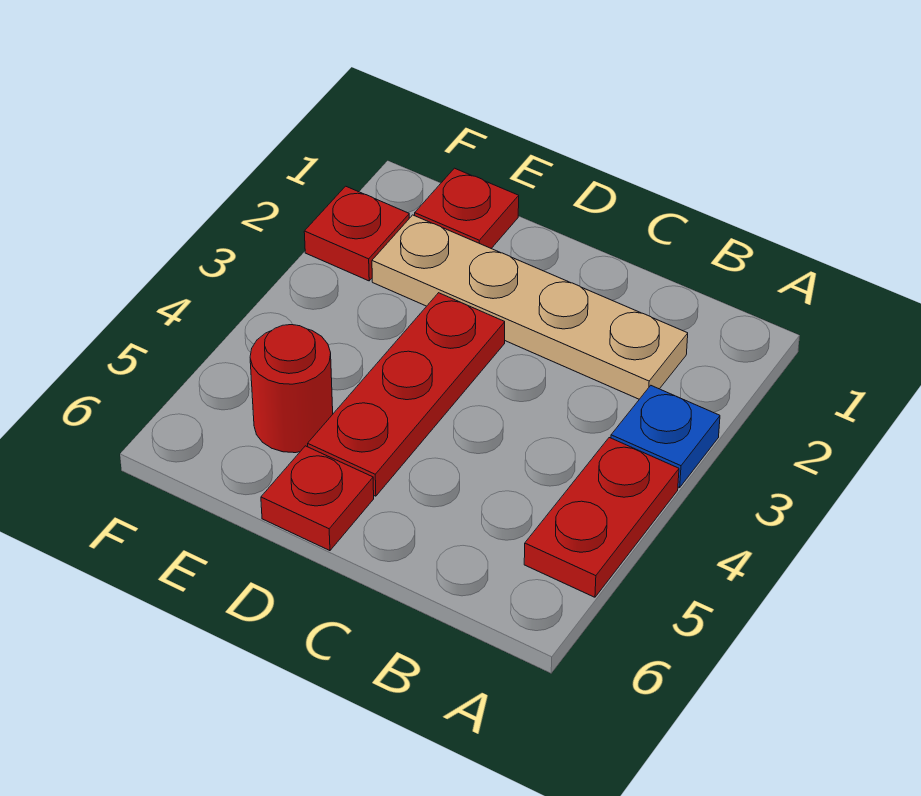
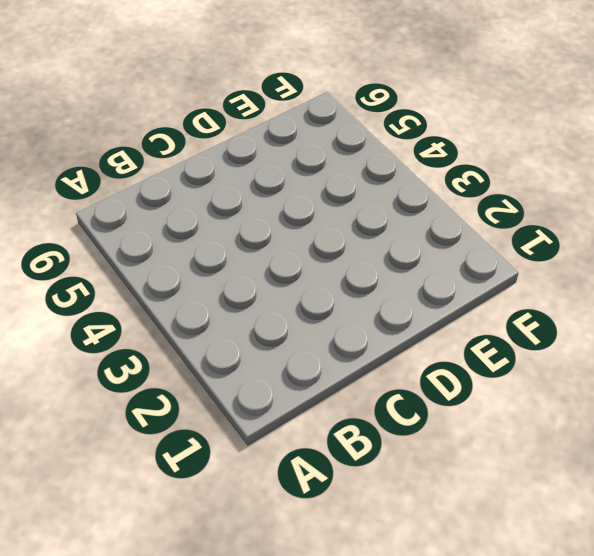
none -> blue plate A3 level 1
none -> red plate A4:A5 level 1

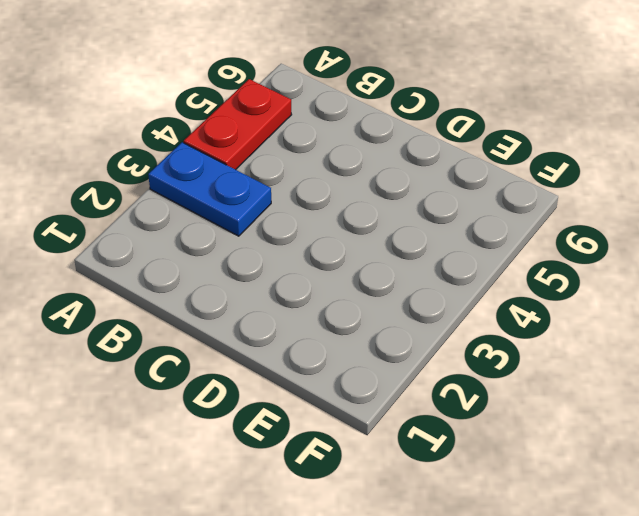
blue plate A3:B3 level 1 -> blue plate A3 level 1
none -> tan plate B2:E2 level 1
none -> red plate D3:D5 level 1

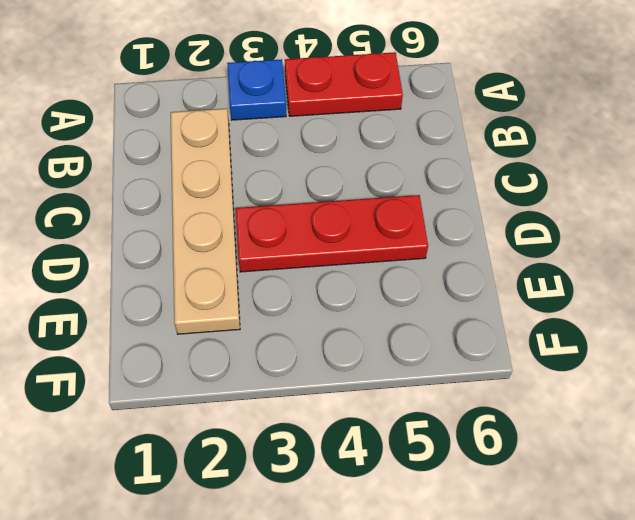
none -> red plate D6 level 1
none -> red plate E1 level 1

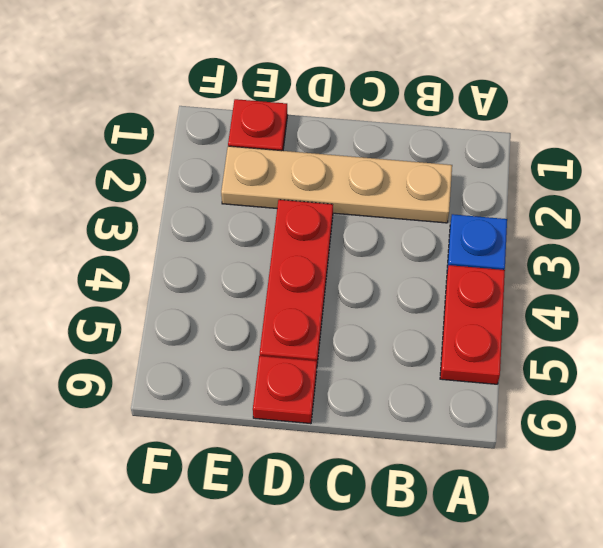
none -> red round brick E5 level 1
none -> red plate F2 level 1

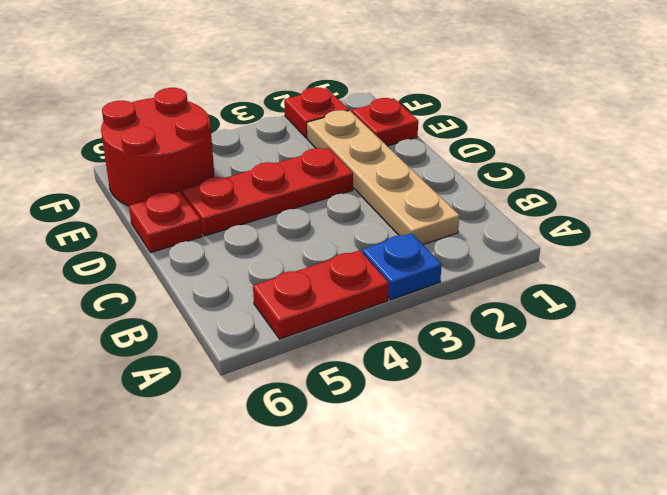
red round brick E5:F6 level 1 -> red round brick E5 level 1

